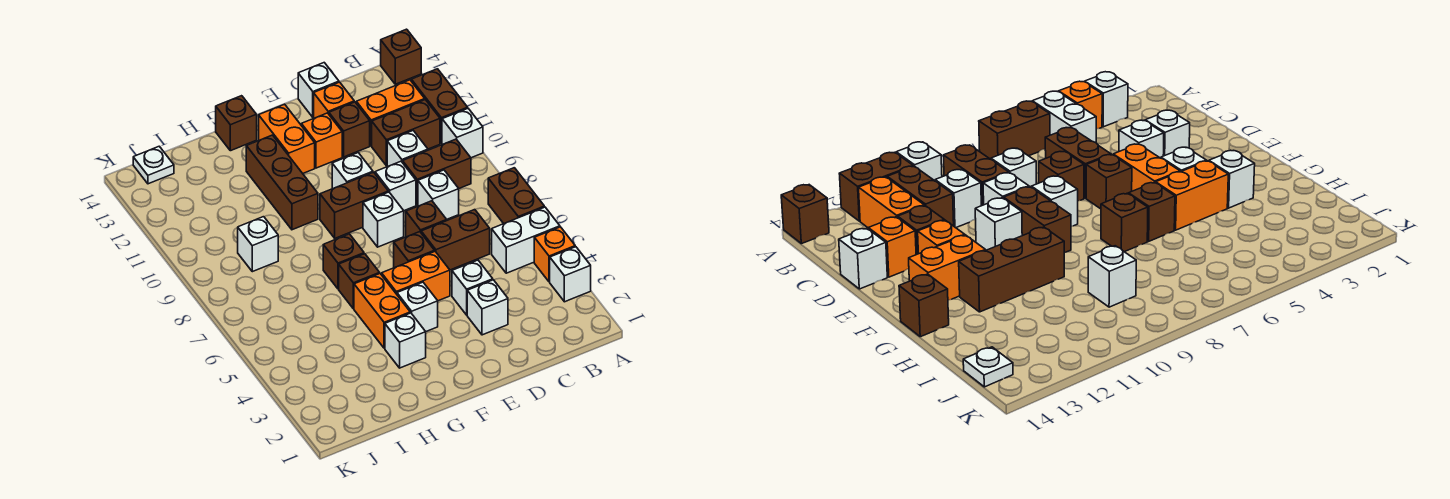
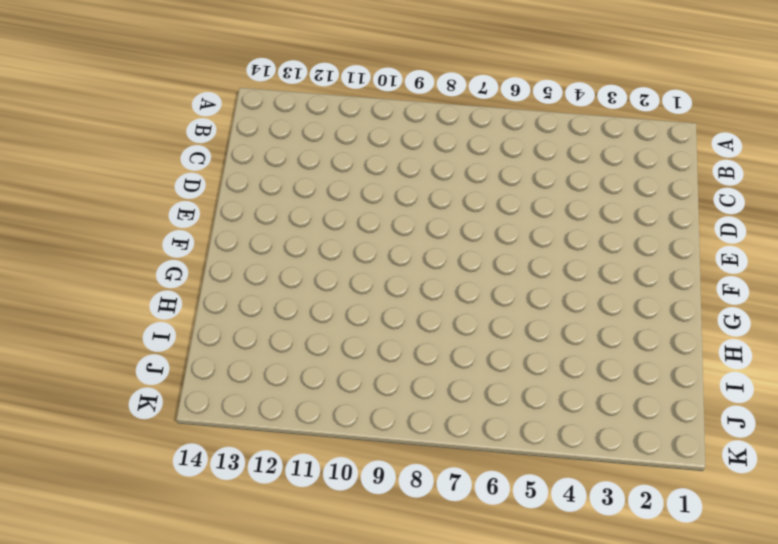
none -> white brick A3 level 1
none -> orange brick A4 level 1
none -> white brick A5:B5 level 1
none -> brown brick A6:A7 level 1

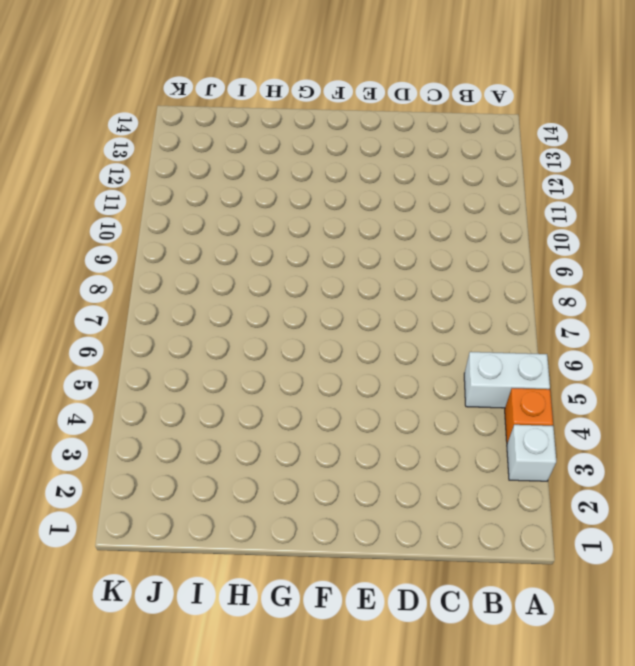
none -> brown brick A6:A7 level 1
none -> white brick A10 level 1
none -> brown brick A11:A12 level 1
none -> brown brick A14 level 1

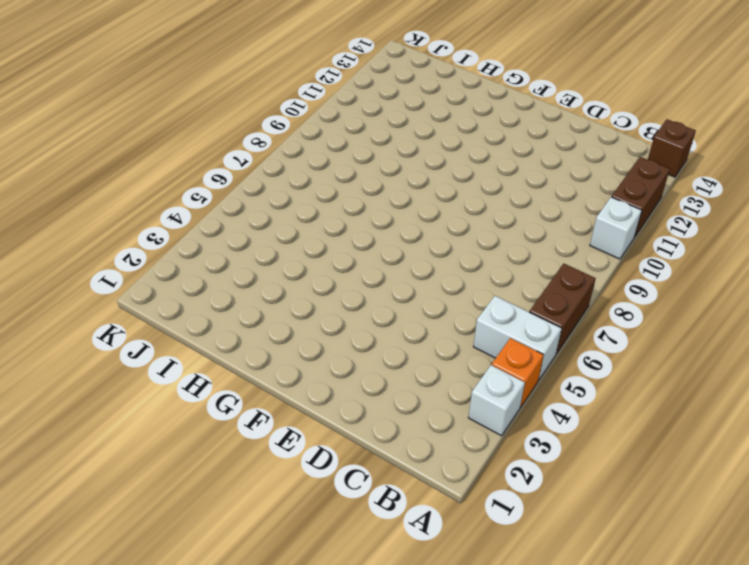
none -> brown brick B9:C9 level 1
none -> brown brick B11:C11 level 1
none -> orange brick B12:C12 level 1
none -> brown brick C6:D6 level 1

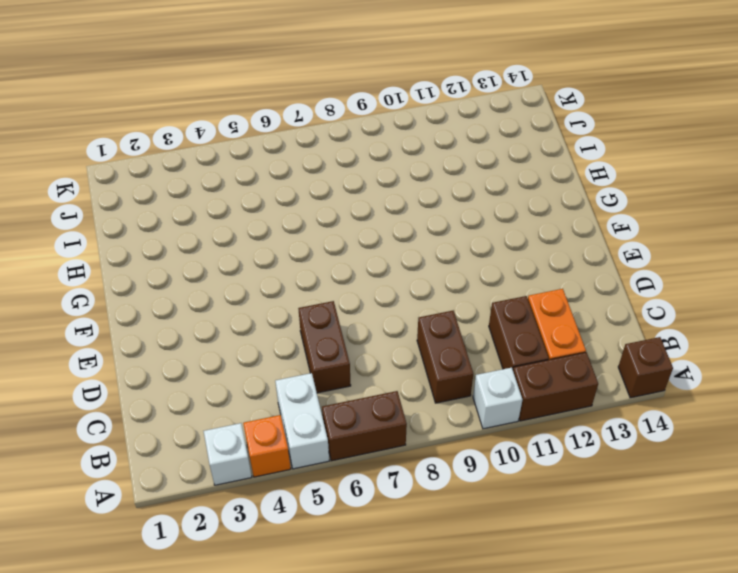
none -> white brick C8 level 1
none -> white brick C10 level 1
none -> white brick D3 level 1
none -> white brick D4 level 1

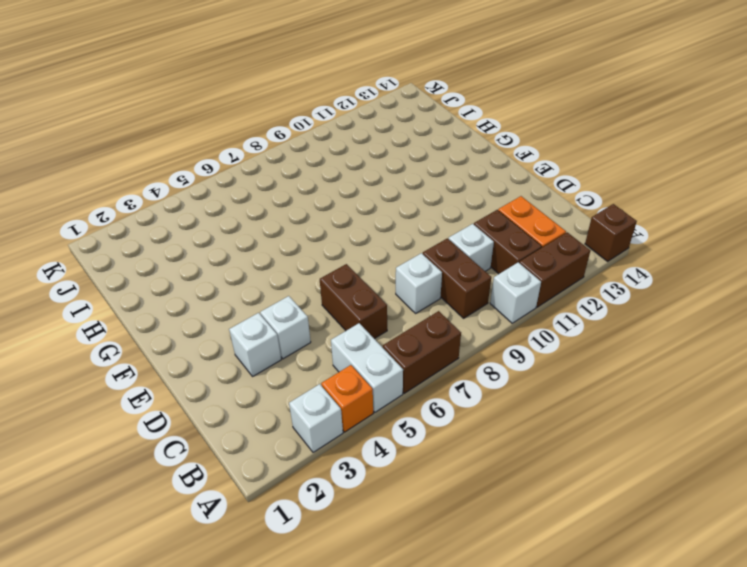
none -> brown brick D7 level 1
none -> white brick D9 level 1
none -> brown brick D12 level 1
none -> orange brick D13 level 1

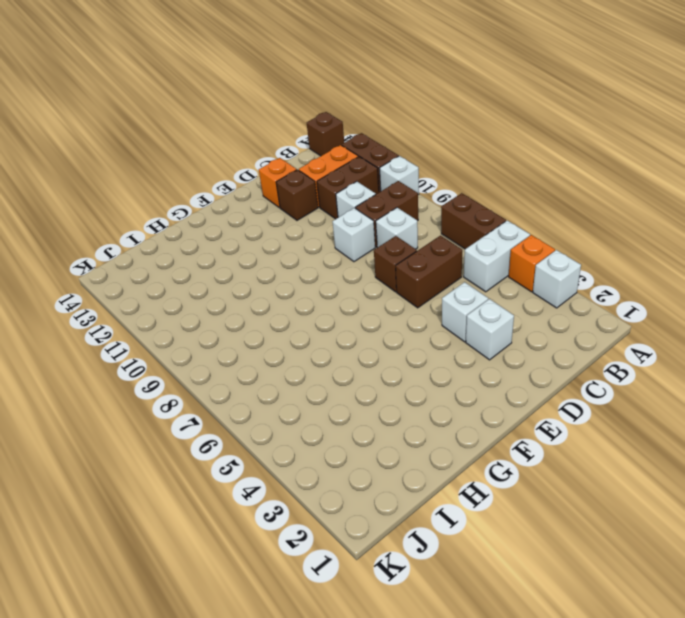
none -> white brick D14 level 1
none -> orange brick E5:F5 level 1
none -> brown brick E6 level 1
none -> white brick E8 level 1

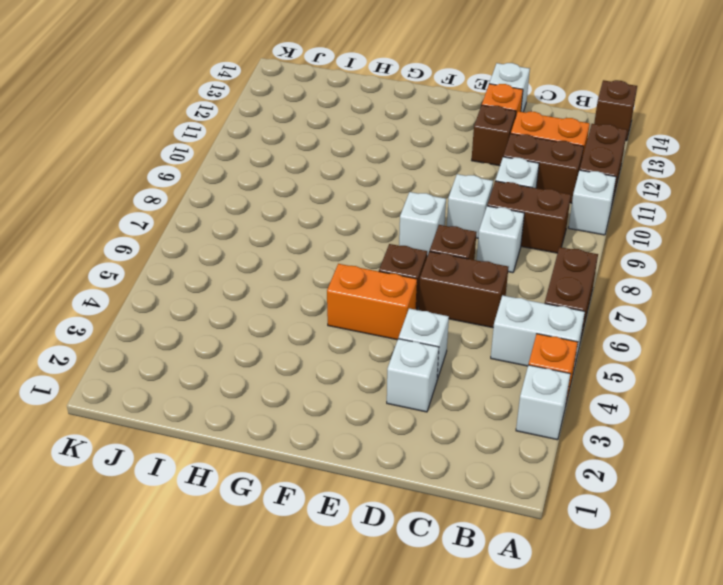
none -> brown brick E9:F9 level 1
none -> white brick E10 level 1
none -> orange brick E12 level 1
none -> white brick F4 level 1

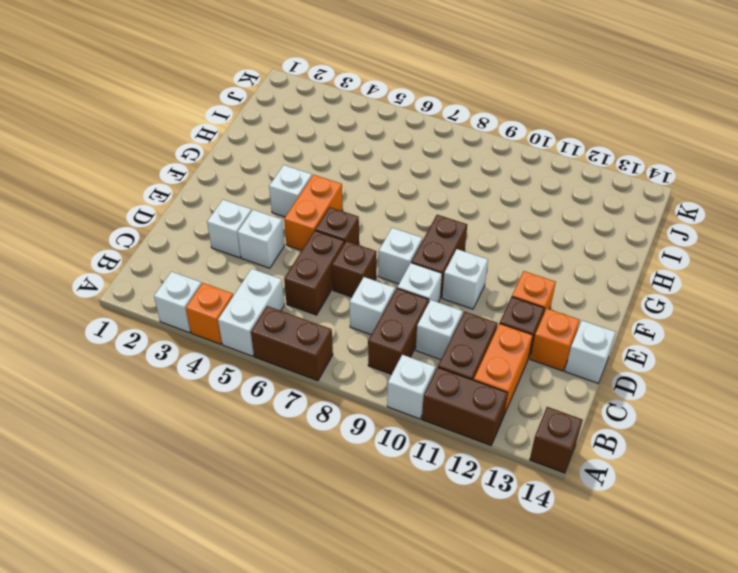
none -> orange brick F12:F13 level 1
none -> white brick G3 level 1
none -> orange brick G4:G5 level 1
none -> brown brick G6 level 1

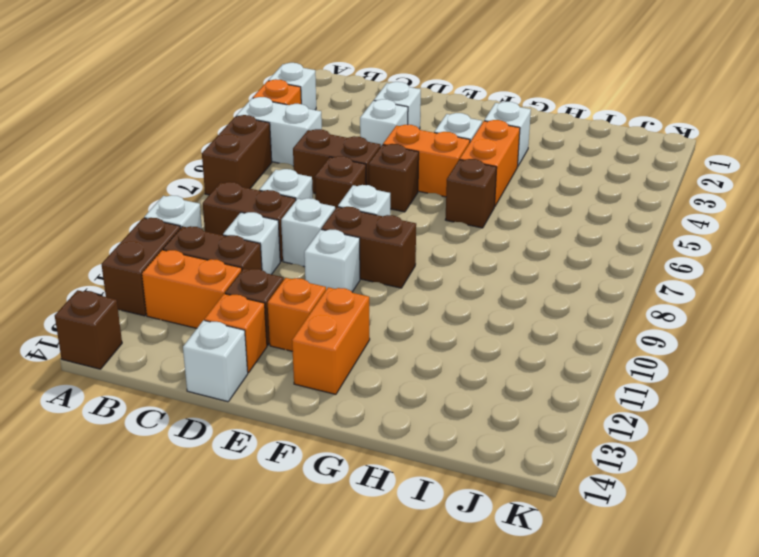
none -> brown brick G7 level 1
none -> brown brick G10:G12 level 1
none -> brown brick G14 level 1
none -> white brick I9 level 1

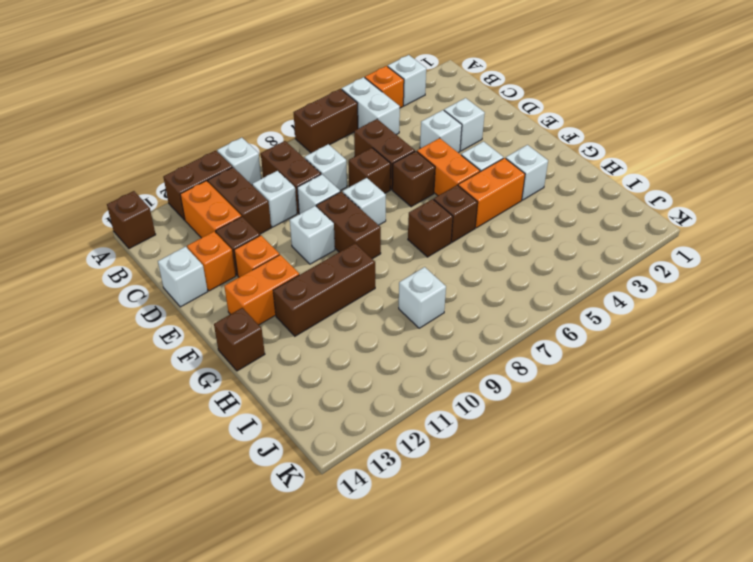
none -> white plate J14 level 1

